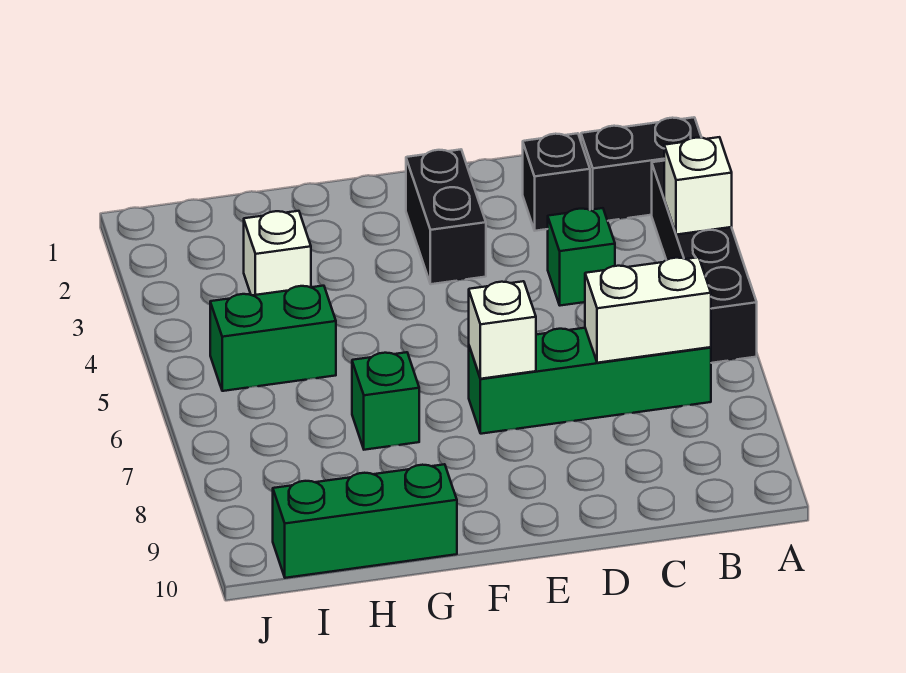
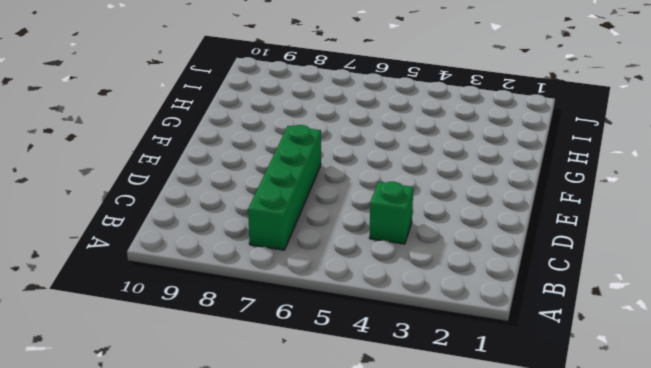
none -> black brick A2:B2 level 1
none -> black brick A3:A6 level 1
none -> black brick C2 level 1

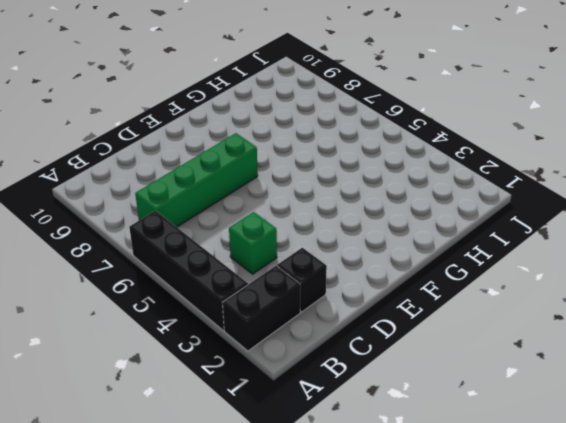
none -> black brick E2:E3 level 1
none -> green brick G7 level 1
none -> green brick G10:I10 level 1

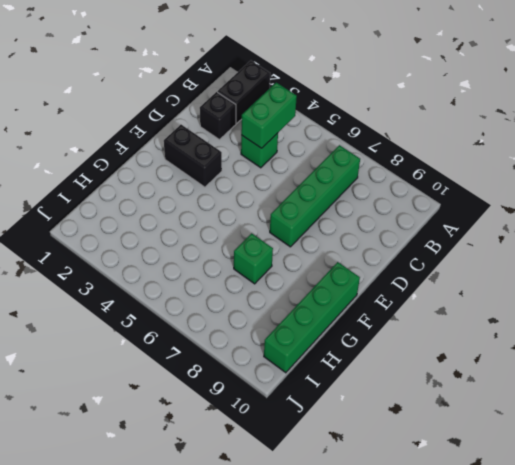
green brick B4:C4 level 2 -> green brick H5:I5 level 1
green brick F10:I10 level 1 -> green brick G10:I10 level 1
none -> black brick A3:A6 level 1
none -> white brick H3 level 1
none -> white brick A4 level 2

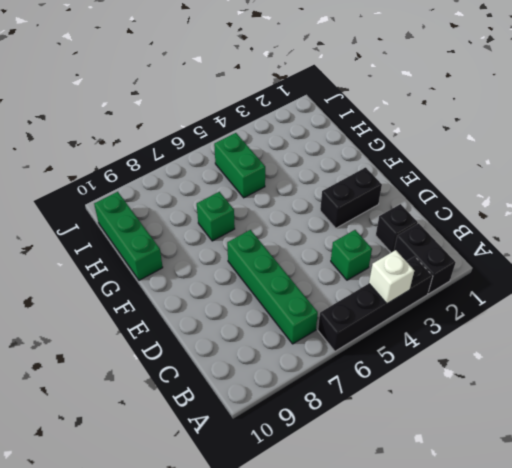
none -> white brick H3 level 1
none -> white brick B7:C7 level 2
none -> white brick E7 level 2

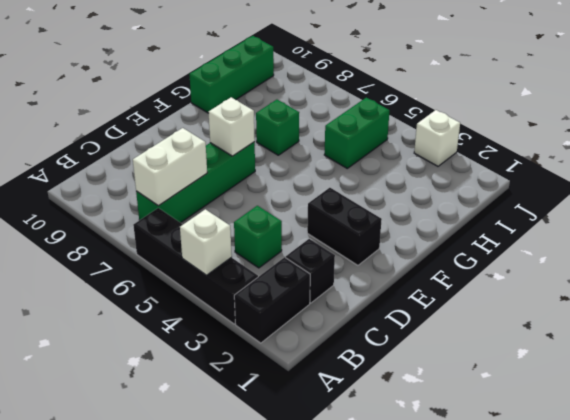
white brick J3 level 1 -> white brick H3 level 1

